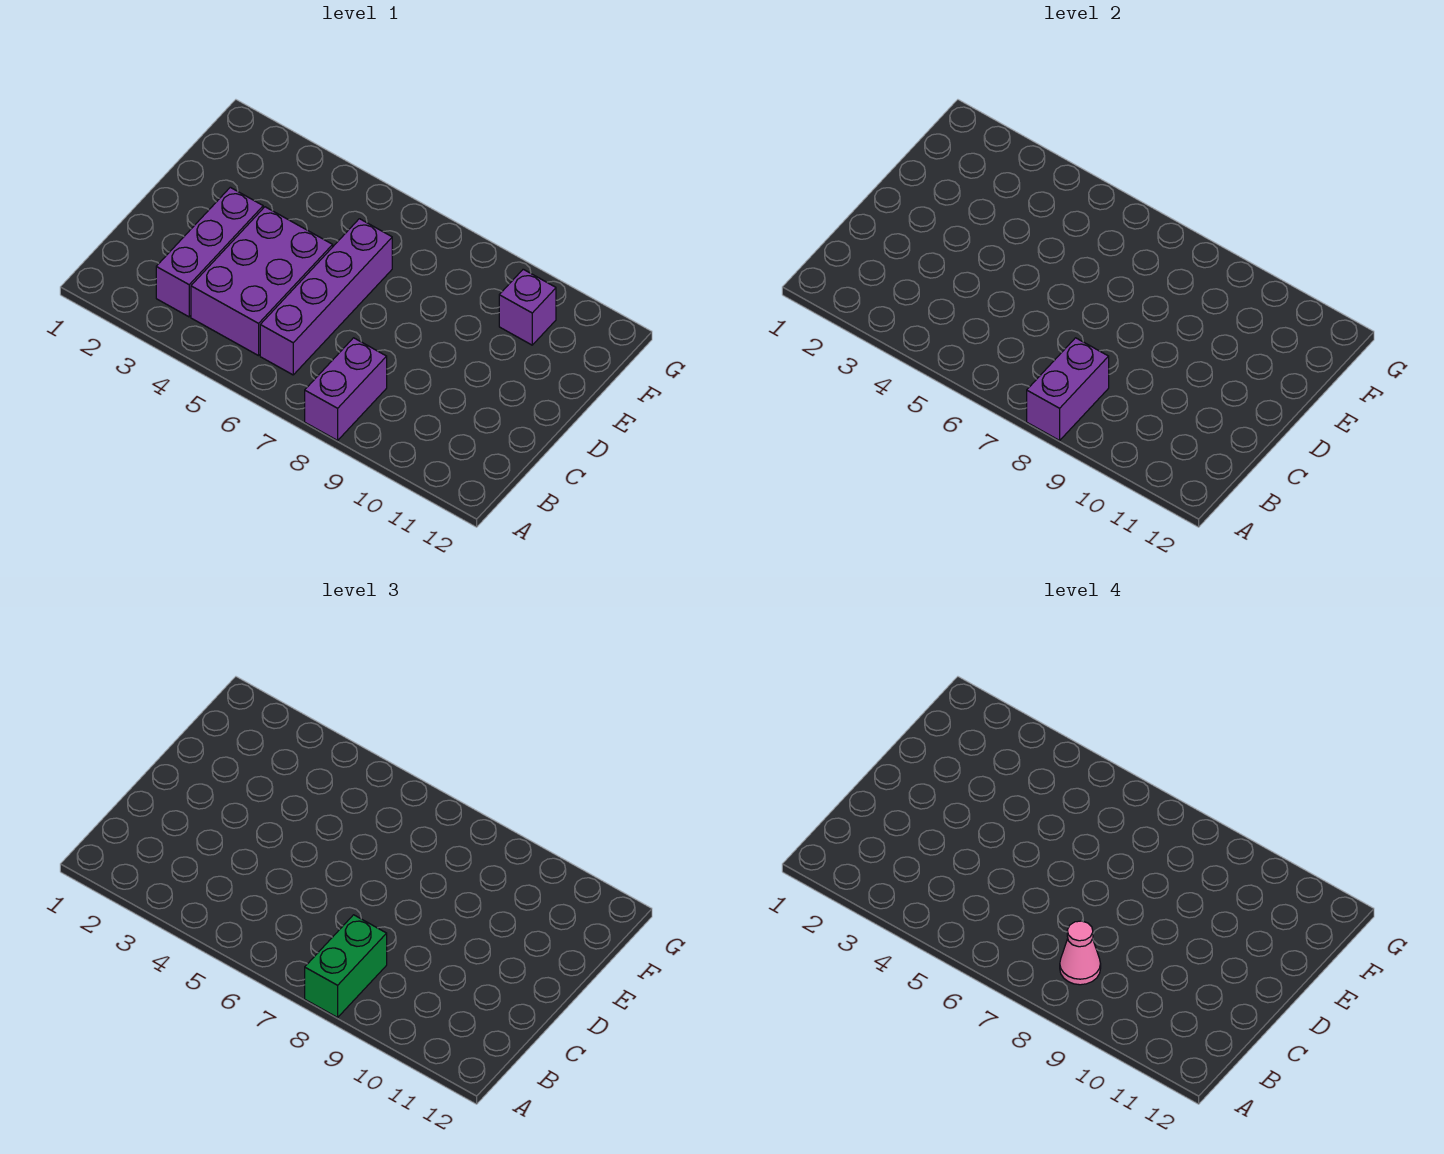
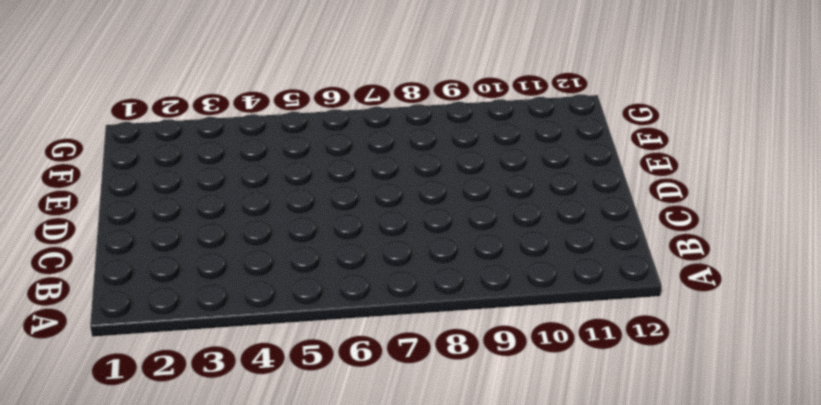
none -> purple brick A8:B8 level 1
none -> purple brick B3:D3 level 1

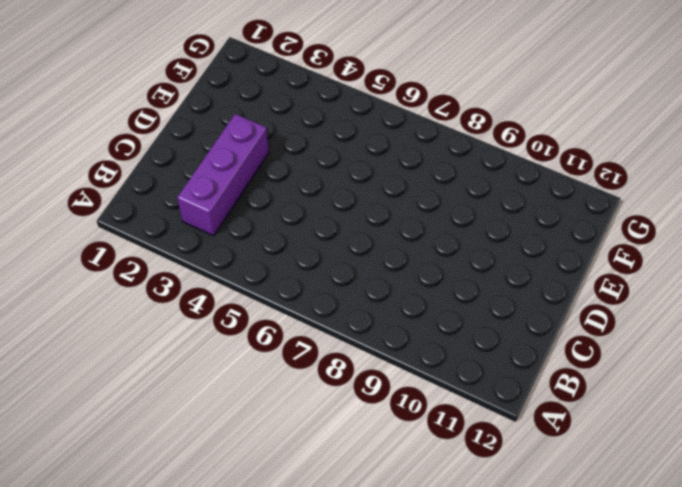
none -> purple brick A8:B8 level 1
none -> purple brick B4:D5 level 1

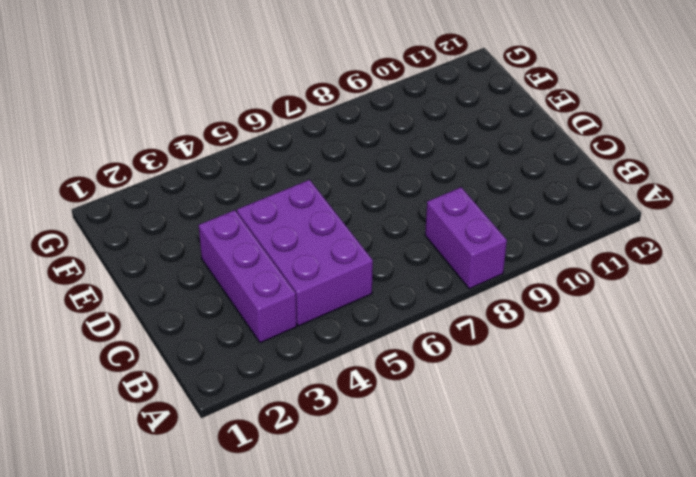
none -> purple brick B6:E6 level 1
none -> purple brick F10 level 1

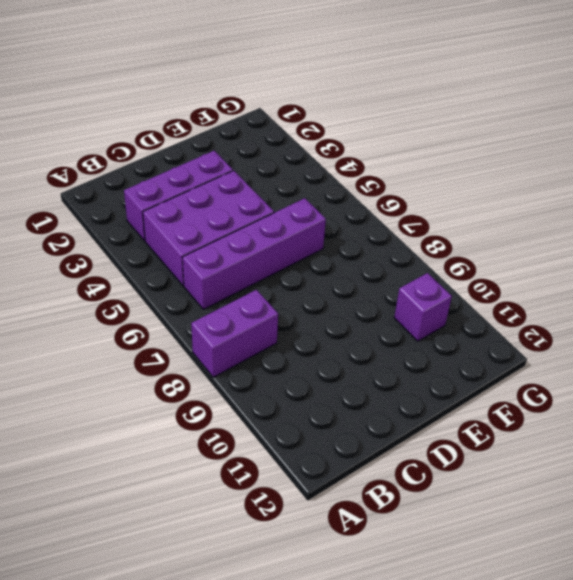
none -> purple brick A8:B8 level 2
none -> green brick A8:B8 level 3

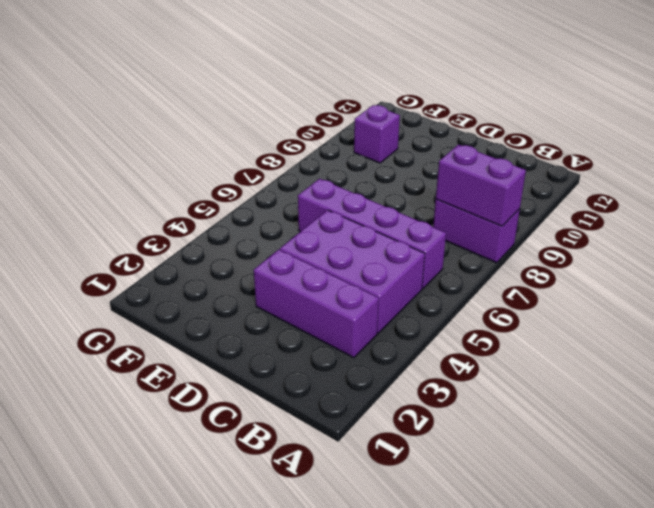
none -> green brick A8:B8 level 3
none -> pink cone B8 level 4

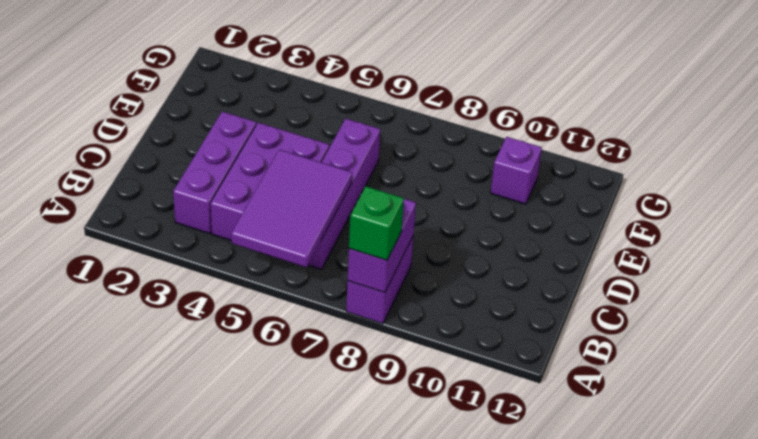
purple tile A5:C6 level 2 -> none
green brick A8 level 3 -> green brick A8:B8 level 3
none -> pink cone B8 level 4

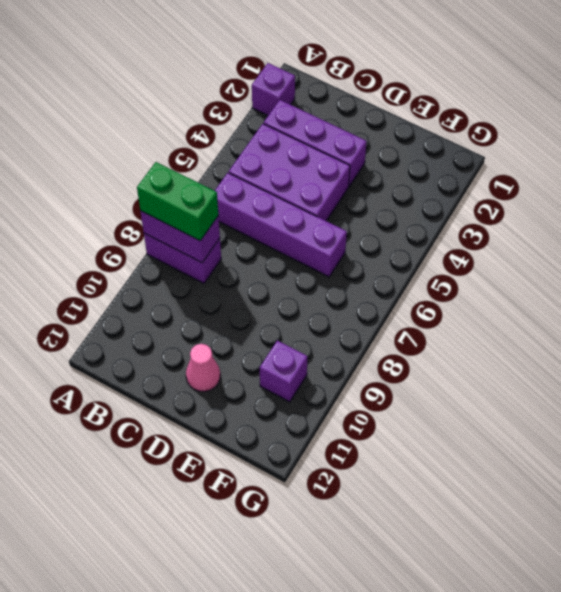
purple brick A2 level 1 -> none
pink cone D11 level 1 -> pink cone B8 level 4

